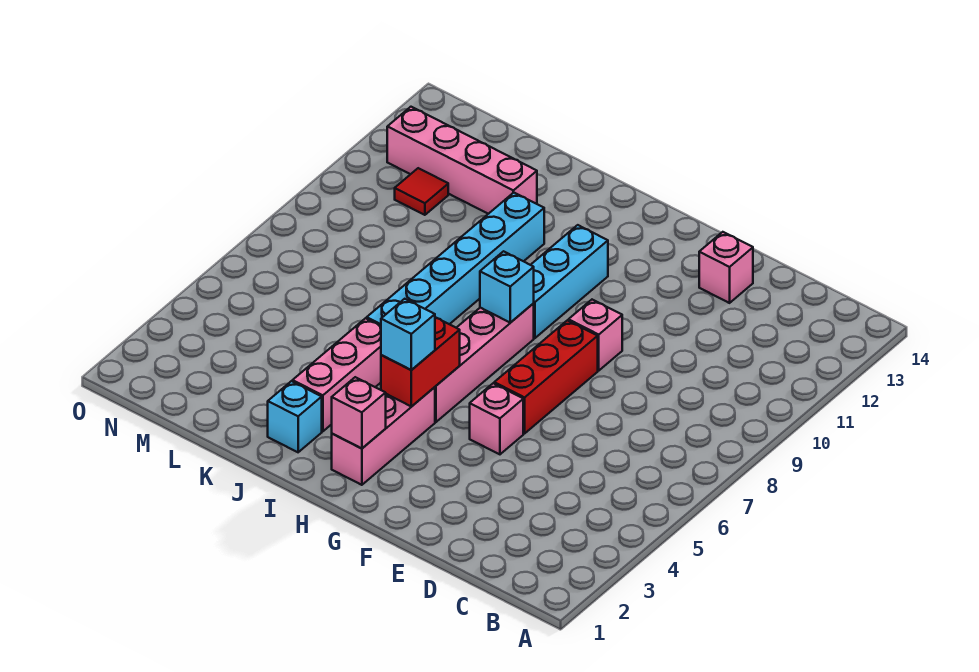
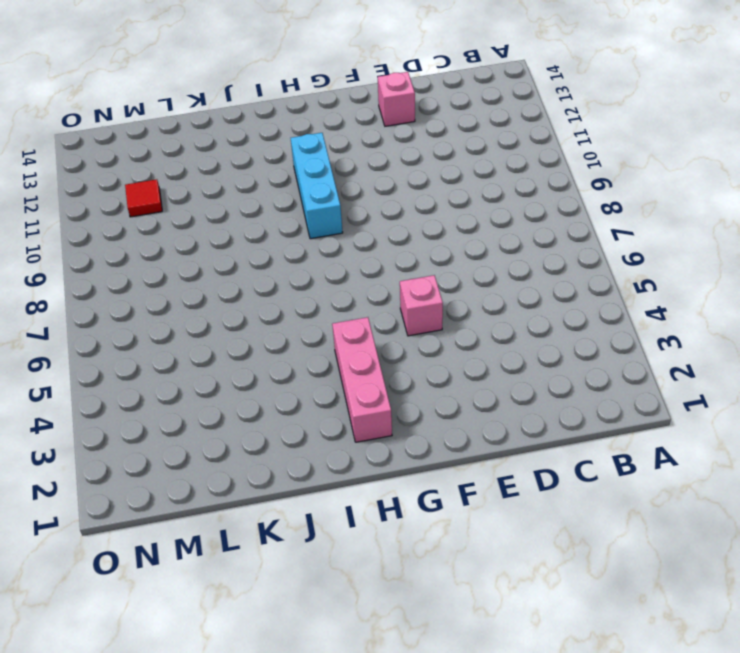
none -> red brick F6:F8 level 1
none -> pink brick F9 level 1
none -> pink brick H5:H8 level 1

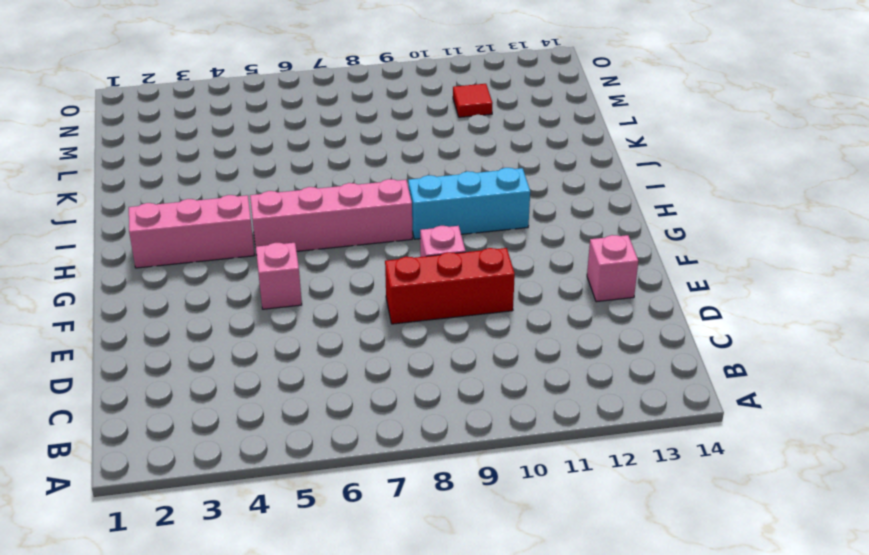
red brick E8:E10 level 1 -> red brick F6:F8 level 1
none -> cyan brick J2 level 1
none -> pink brick J3:J5 level 1
none -> cyan brick J6:J11 level 1

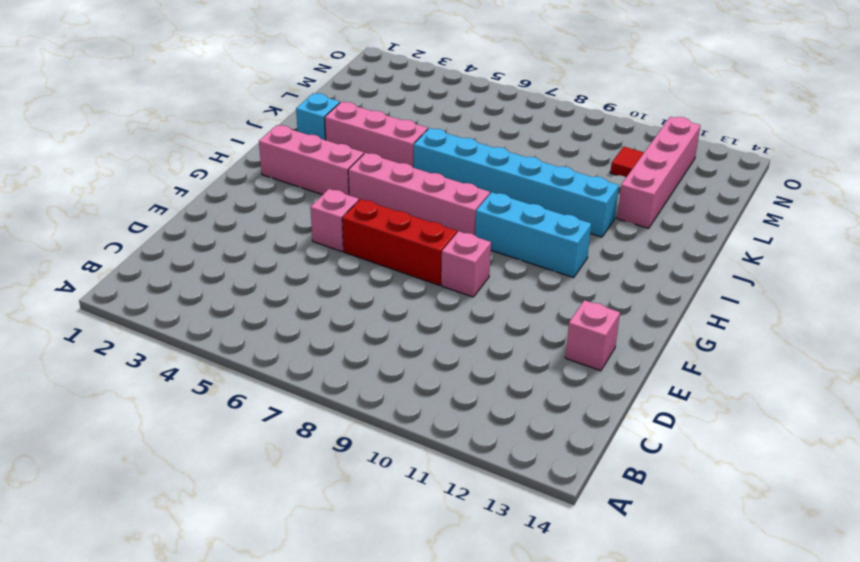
none -> pink brick H2 level 2
none -> red brick H4:H5 level 2
none -> cyan brick H8 level 2

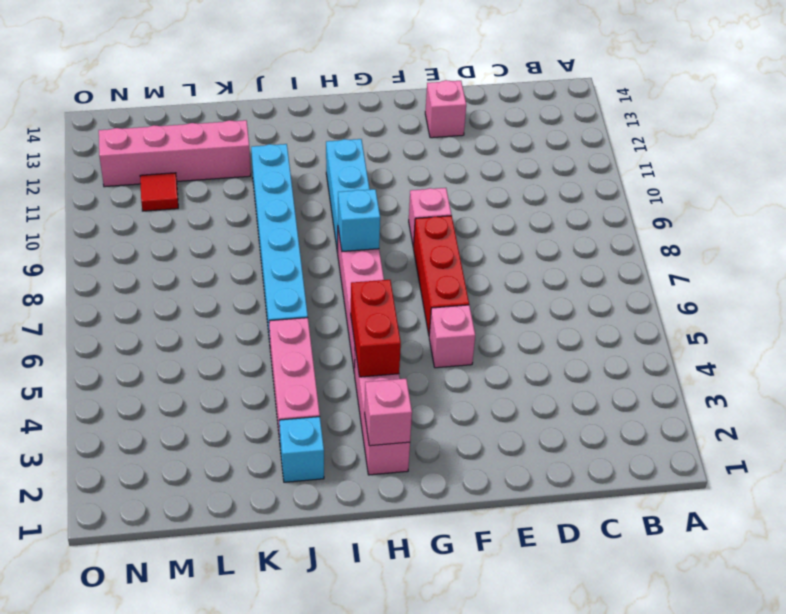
none -> cyan brick H4 level 3

